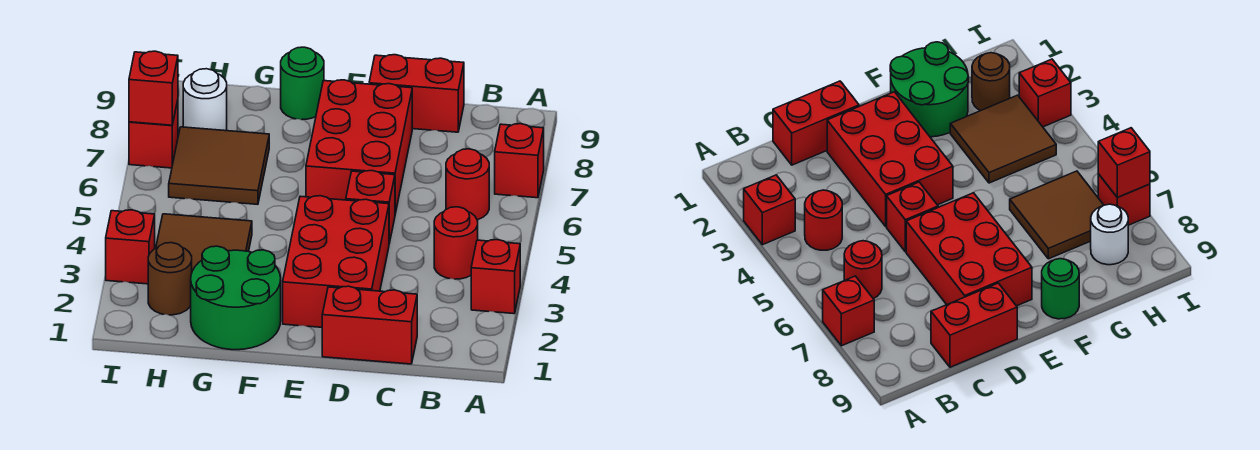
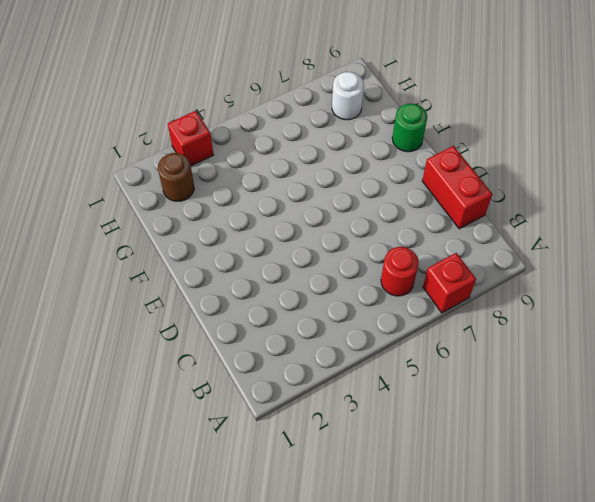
none -> red brick A3 level 1
none -> red round brick B4 level 1
none -> red brick C1:D1 level 1

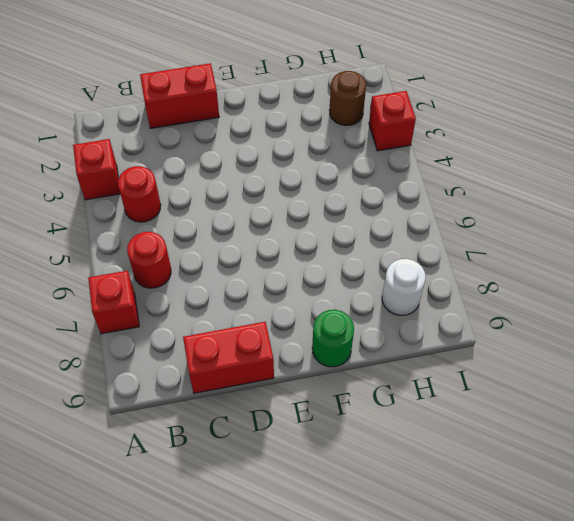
none -> red brick D2:E4 level 1
none -> red brick D5 level 1
none -> red brick D6:E8 level 1

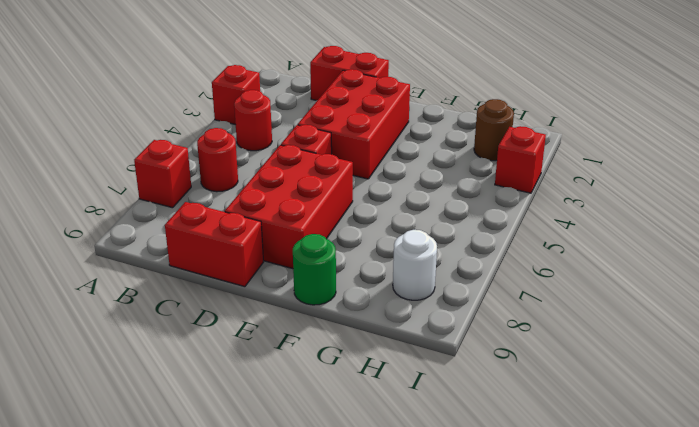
none -> green round brick F1:G2 level 1
none -> brown tile G3:H4 level 1
none -> brown tile G6:H7 level 1

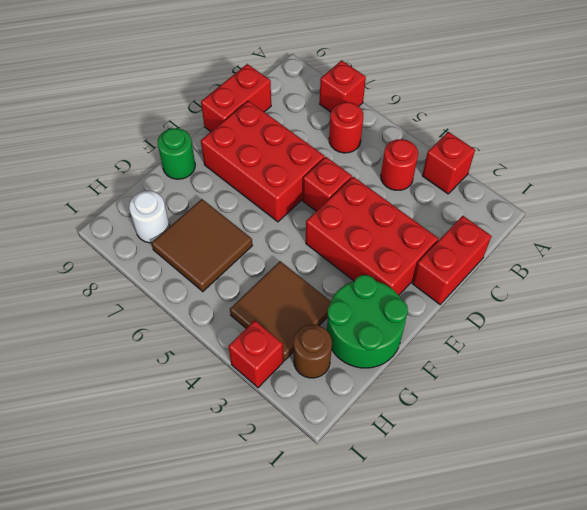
none -> red brick I7 level 1
none -> red brick I7 level 2

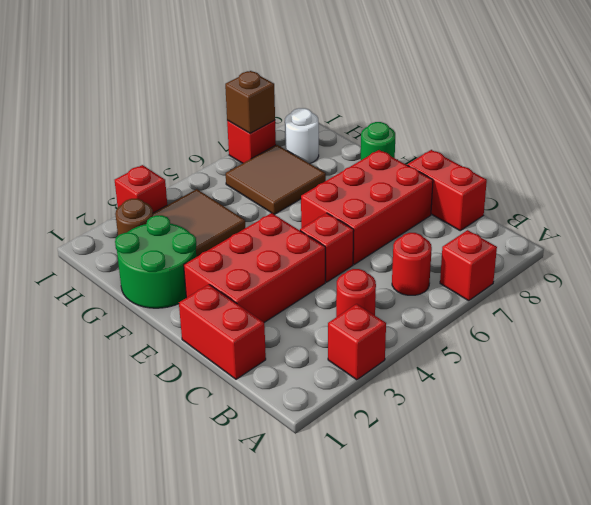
brown brick I7 level 2 -> red brick I7 level 2

